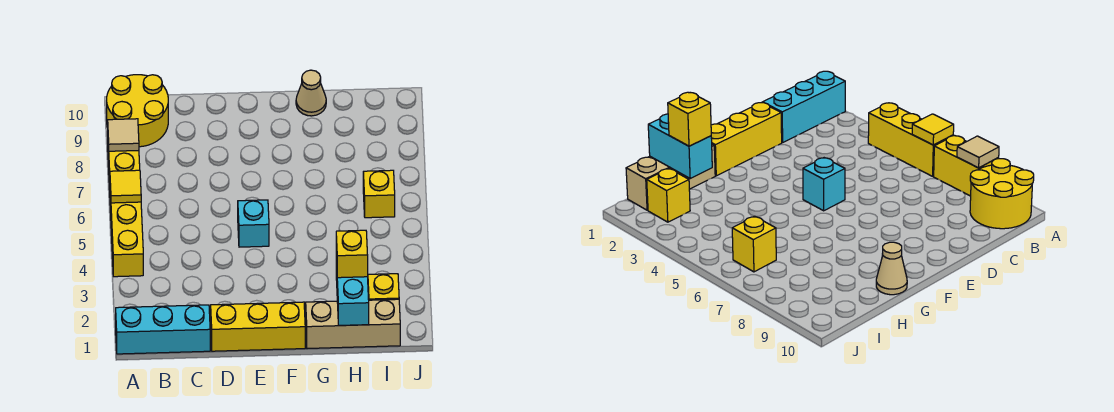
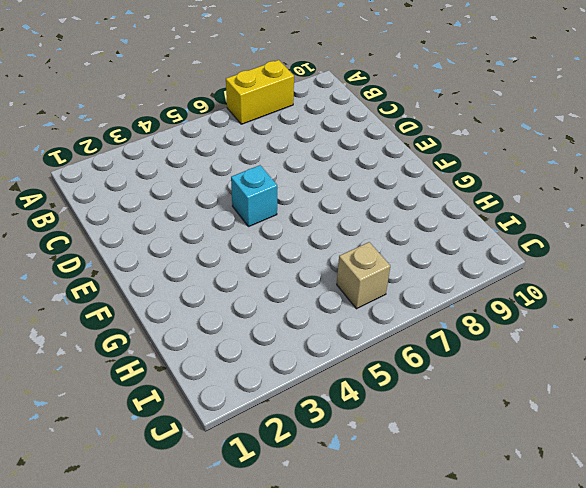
tan brick I6 level 1 -> yellow brick I6 level 1
none -> cyan brick A1:C1 level 1
none -> yellow brick A4:A6 level 1
none -> yellow round brick A9:B10 level 1

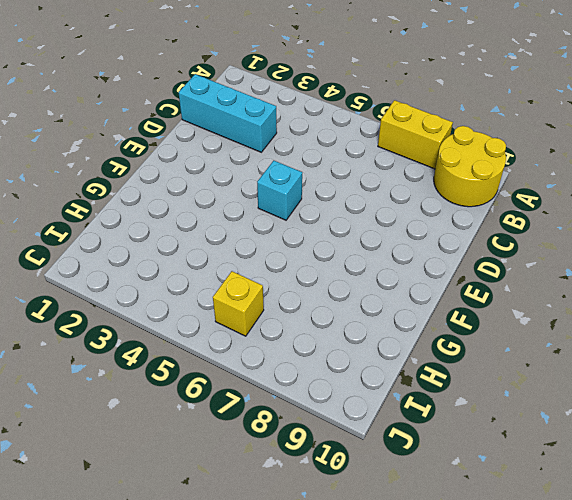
cyan brick C1:C3 level 1 -> cyan brick A1:C1 level 1
none -> yellow brick A4:A6 level 1
none -> yellow brick D1:F1 level 1
none -> tan brick G1:I1 level 1

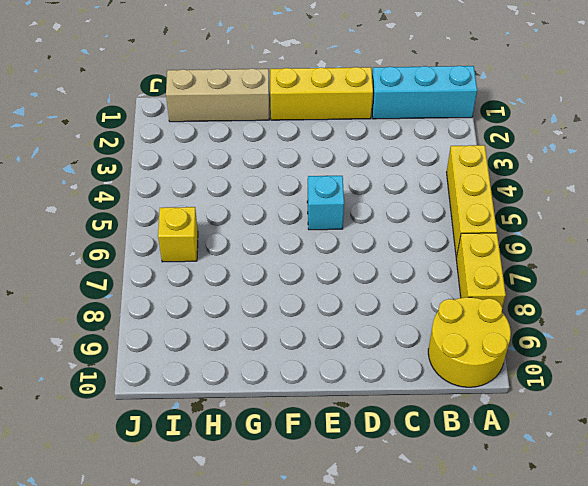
none -> tan cone G10 level 1
none -> yellow brick I2 level 1
none -> yellow tile A6 level 2

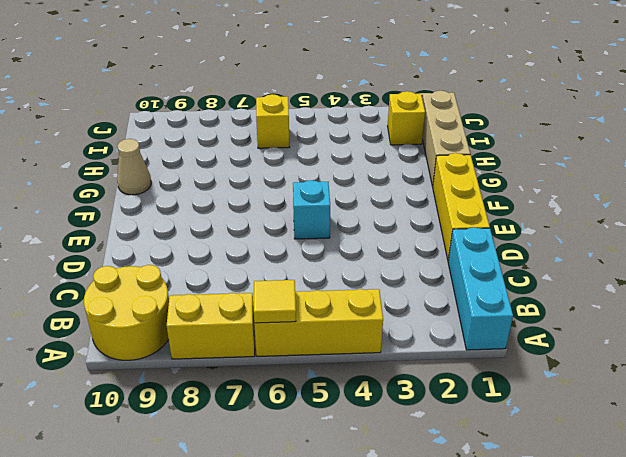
none -> tan tile A8 level 2
none -> cyan brick H1:H2 level 2
none -> yellow brick H2 level 3

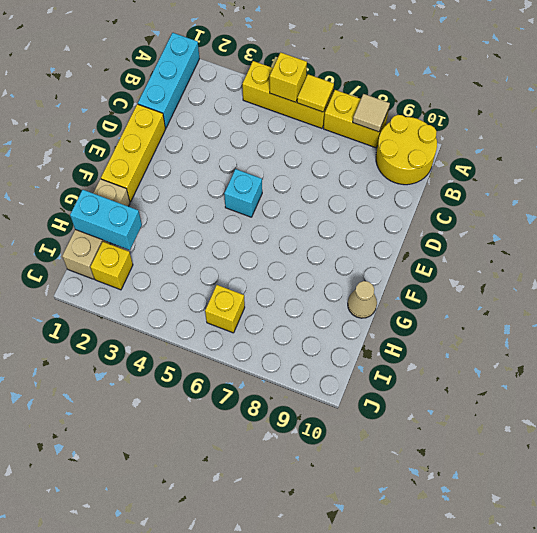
yellow brick A5 level 2 -> yellow brick H2 level 3

